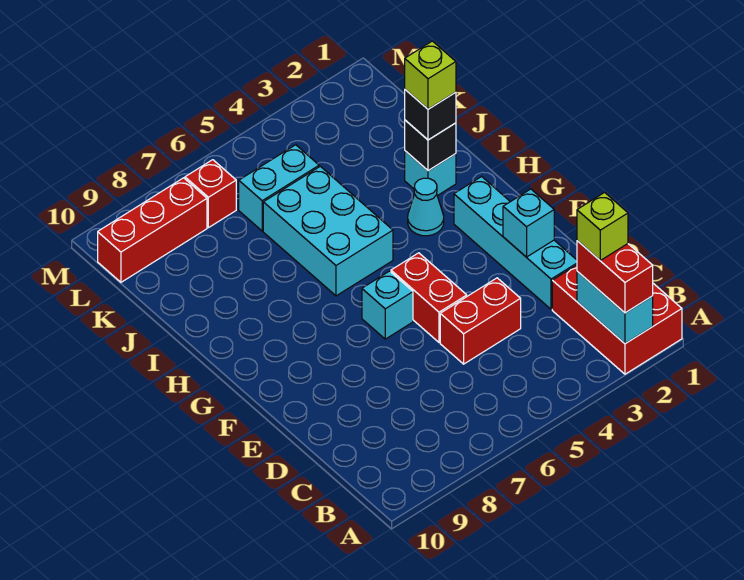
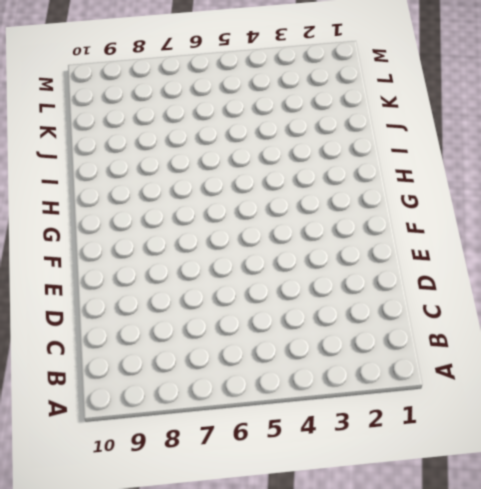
none -> red brick A1:C2 level 1
none -> cyan brick D2:G2 level 1
none -> red brick D4:D5 level 1

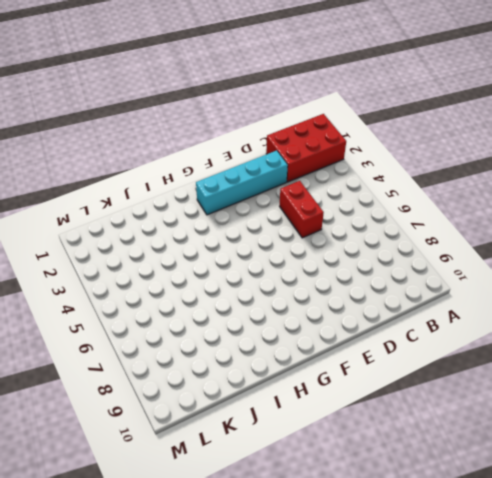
none -> red brick E5:F5 level 1
none -> cyan brick F6 level 1
none -> cyan cone H3 level 1

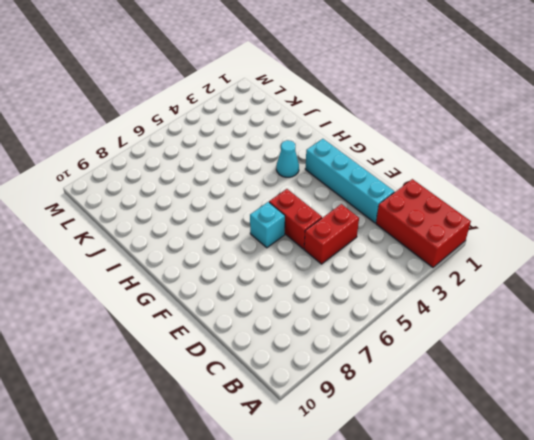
none -> cyan brick H5:J6 level 1
none -> cyan brick I2 level 1
none -> cyan brick K5:K6 level 1

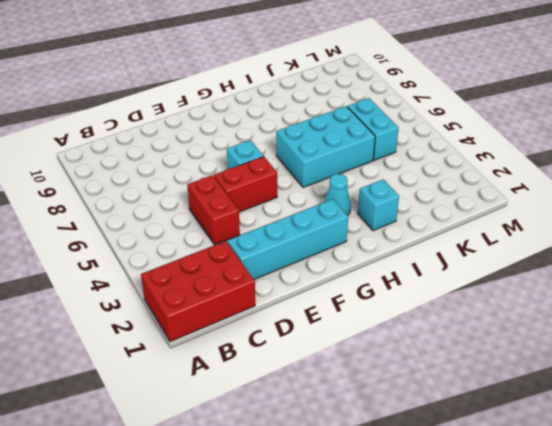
none -> red brick L7 level 1
none -> red brick L8:L10 level 1
none -> cyan brick A2:B2 level 2

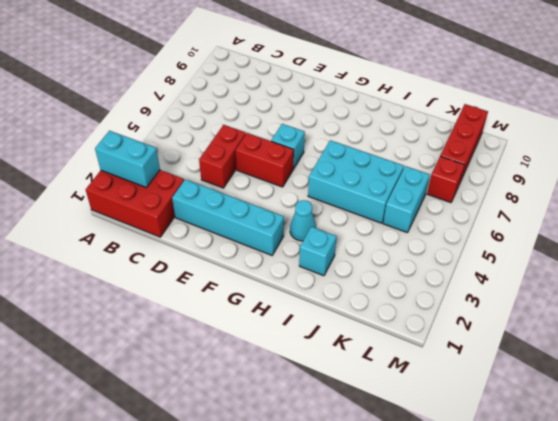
none -> cyan brick E2 level 2
none -> black brick I2 level 2
none -> red brick A2:B2 level 3

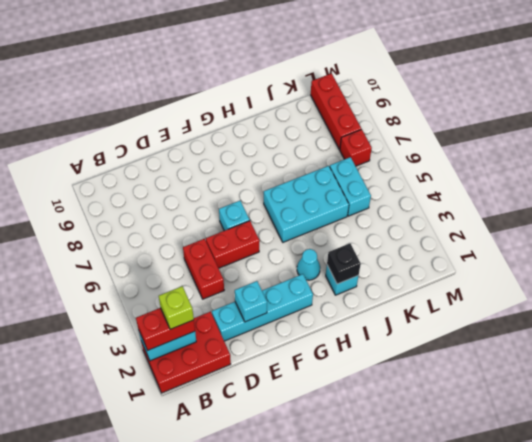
none -> black brick I2 level 3
none -> lime brick I2 level 4

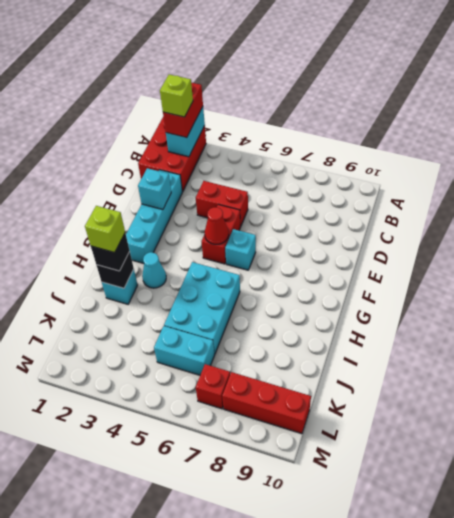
red cone F5 level 2 -> none

